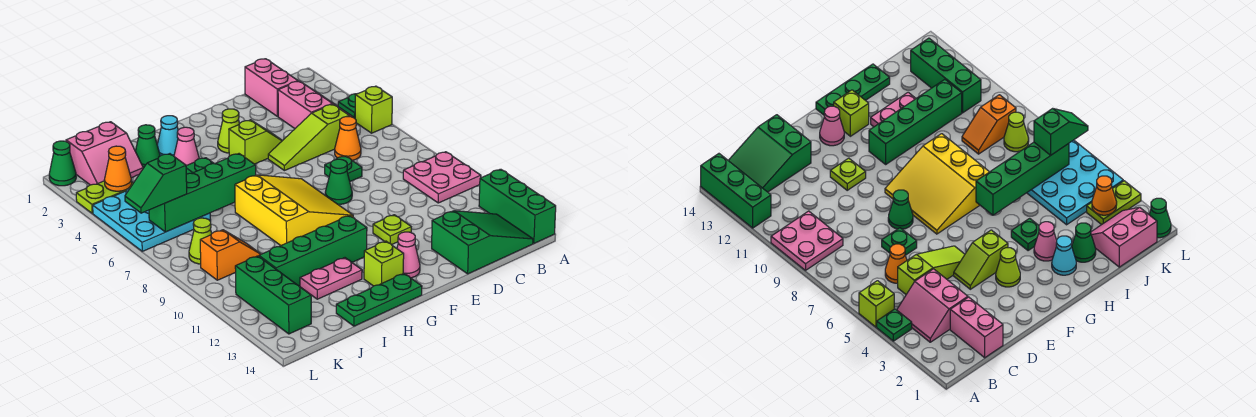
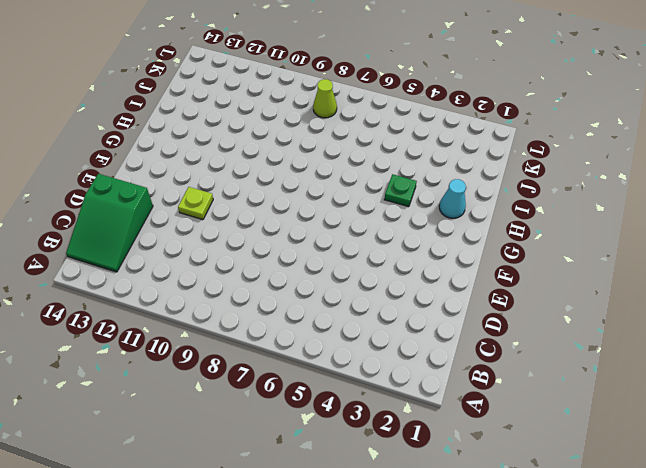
none -> green plate A4 level 1
none -> lime brick A5 level 1
none -> pink plate A9:B10 level 1
none -> green brick A12:A14 level 1

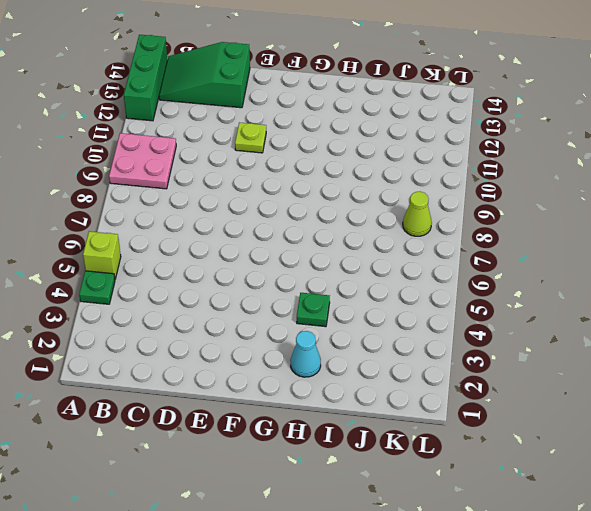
none -> pink slope B3:C4 level 1 top C
none -> pink brick C1:C2 level 1
none -> lime slope C5:E5 level 1 top C
none -> orange cone C6 level 1

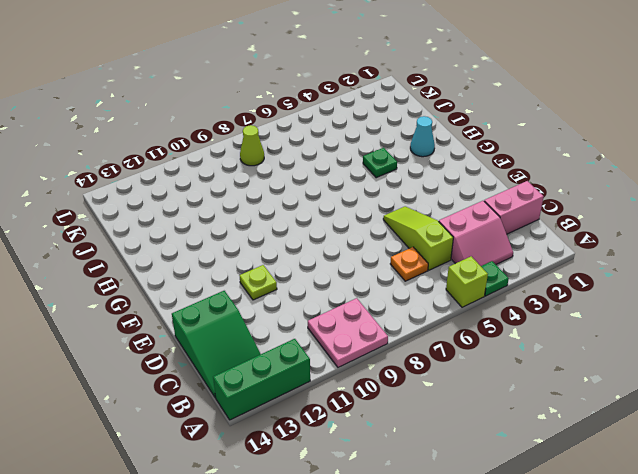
orange plate C6 level 1 -> orange cone C6 level 1
none -> green plate D7 level 1
none -> lime slope E4:F4 level 1 top F
none -> green cone E8 level 1
none -> lime cone F3 level 1

